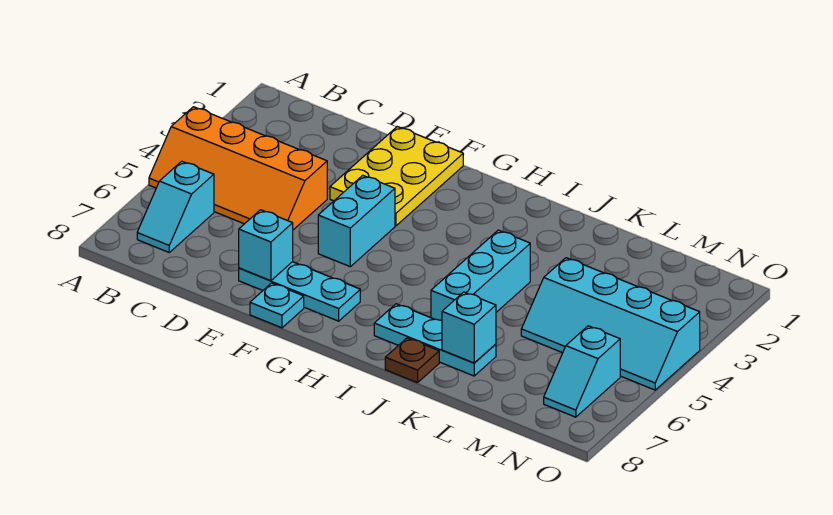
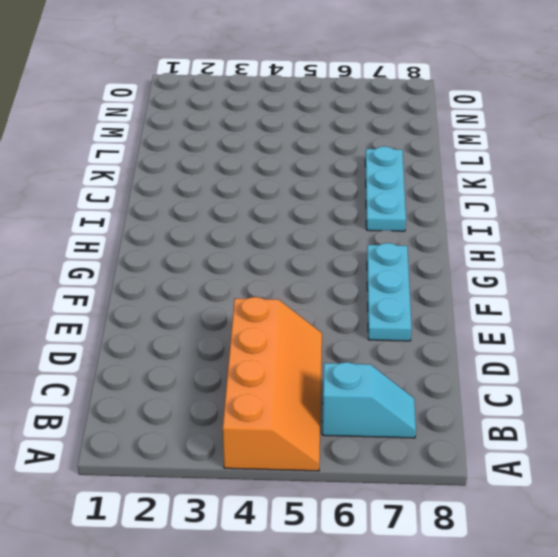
none -> yellow plate E1:F3 level 1
none -> cyan brick F4:F5 level 1
none -> cyan plate F8 level 1

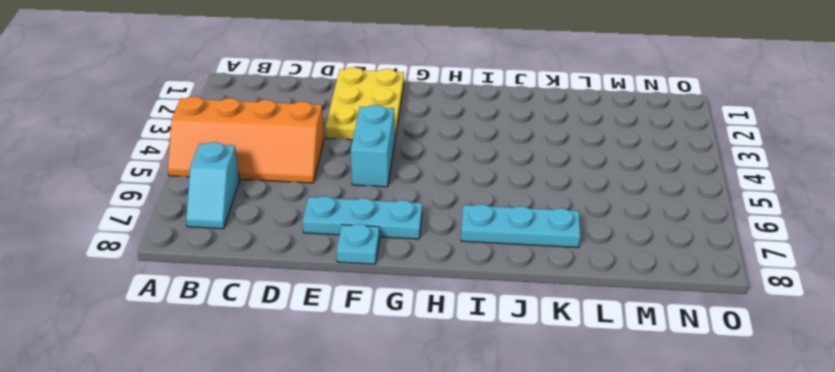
none -> cyan brick J4:J6 level 1
none -> brown plate J8 level 1
none -> cyan slope L4:O5 level 1 top 4

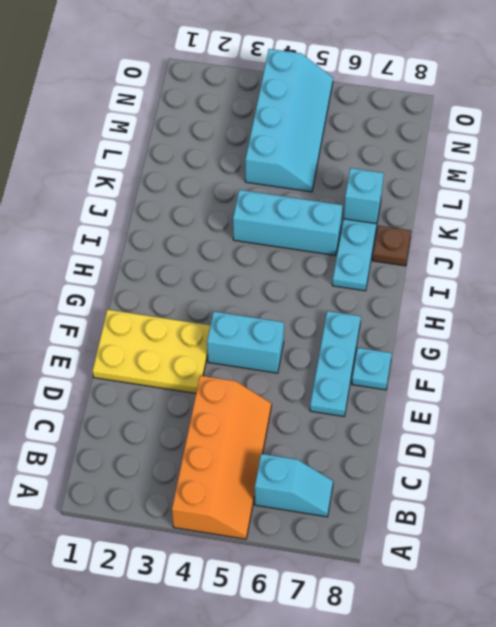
none -> cyan slope N6:N7 level 1 top 6
none -> cyan brick E7 level 2

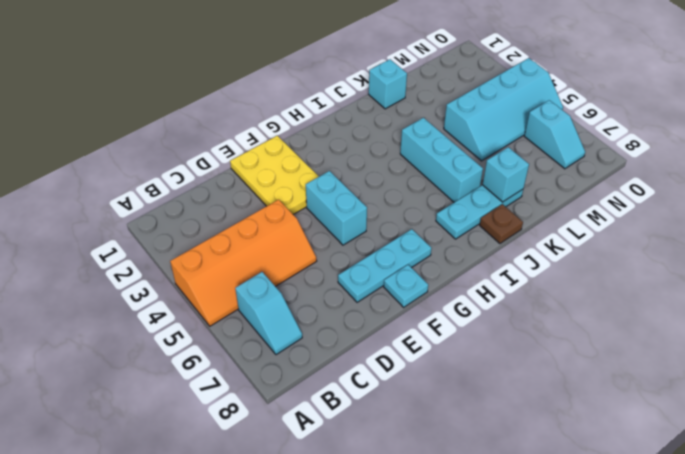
cyan brick K1 level 1 -> cyan brick E7 level 2

